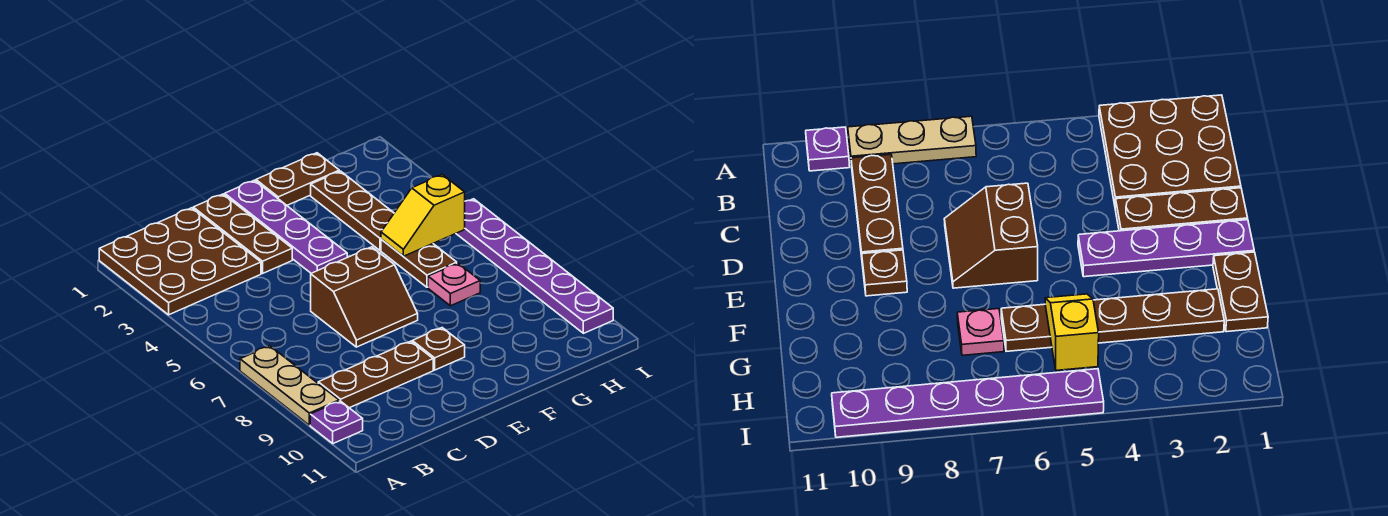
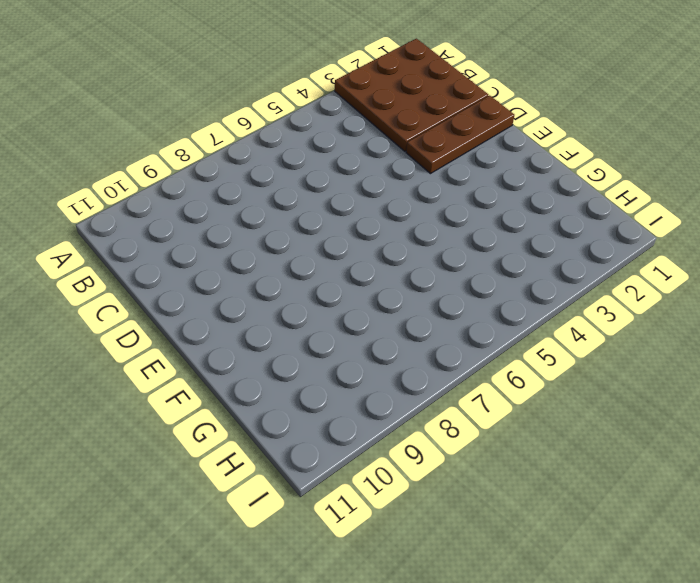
none -> tan plate A7:A9 level 1
none -> purple plate A10 level 1
none -> brown plate B9:D9 level 1

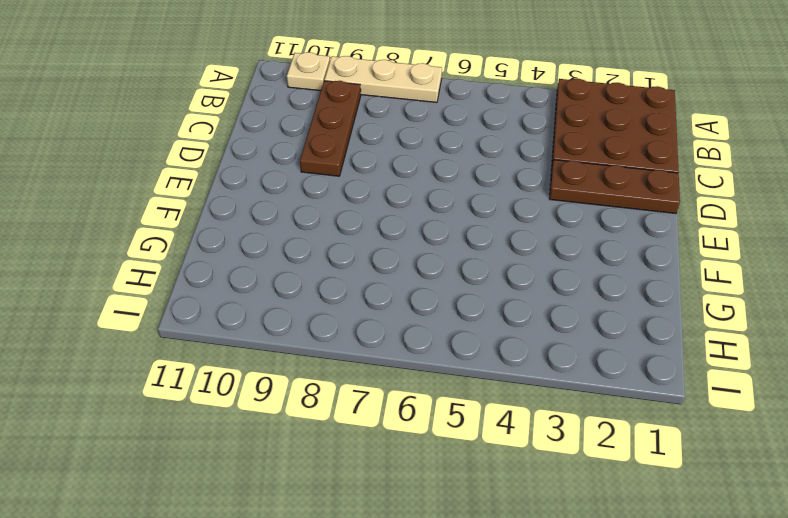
tan plate A10 level 1 -> purple plate A10 level 1
none -> brown slope D6:E7 level 1 top 6
none -> purple plate E1:E4 level 1
none -> brown plate E9 level 1

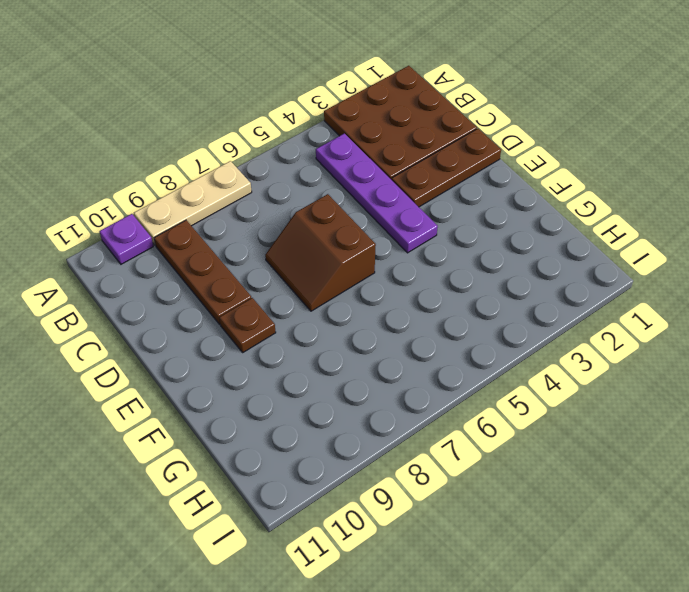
purple plate B4:E4 level 1 -> purple plate E1:E4 level 1
none -> brown plate F1:G1 level 1
none -> brown plate G2:G4 level 1
none -> brown plate G5:G6 level 1

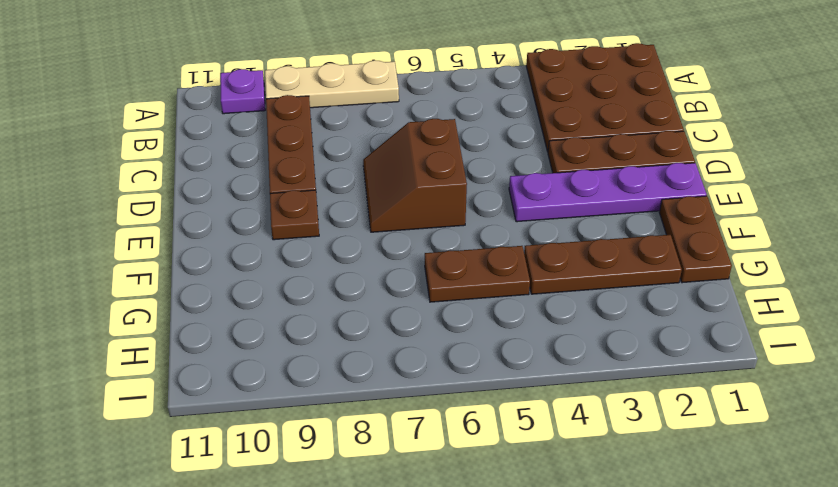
none -> pink plate G7 level 1
none -> purple plate I5:I10 level 1
none -> yellow slope G5:H5 level 2 top H

